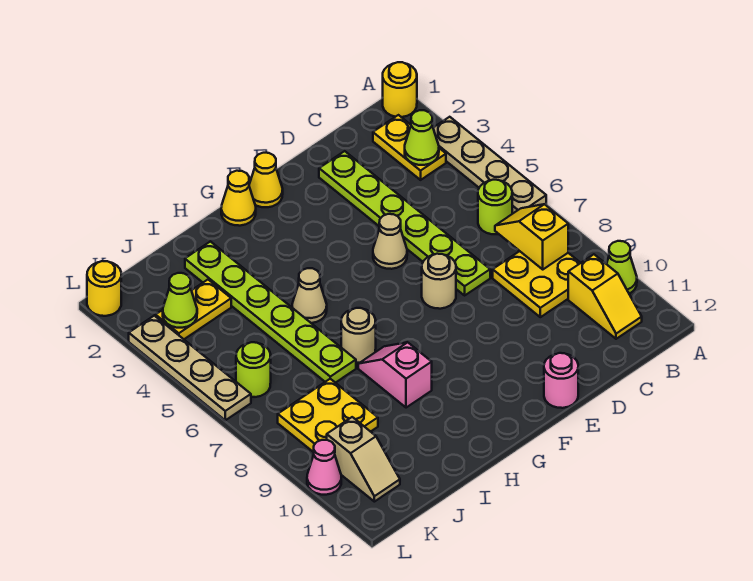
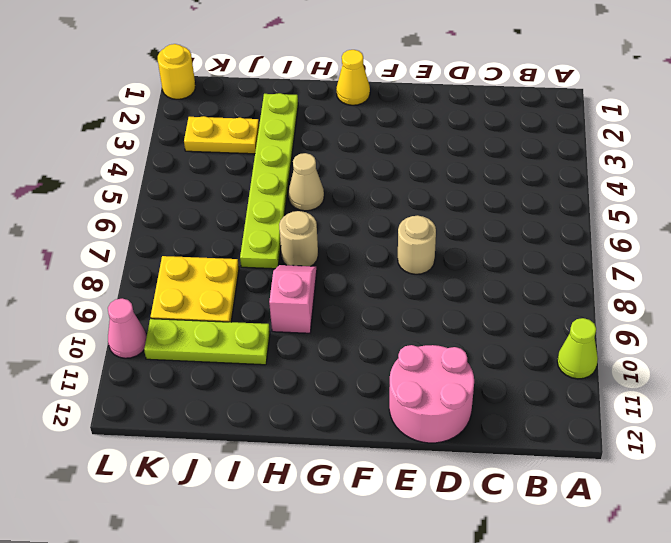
pink round brick D11:E12 level 1 -> pink round brick E12 level 1
lime plate I10:K10 level 1 -> tan slope K10:K11 level 1 top 10
none -> yellow round brick A1 level 1
none -> tan plate A3:A6 level 1
none -> yellow plate B2:B3 level 1

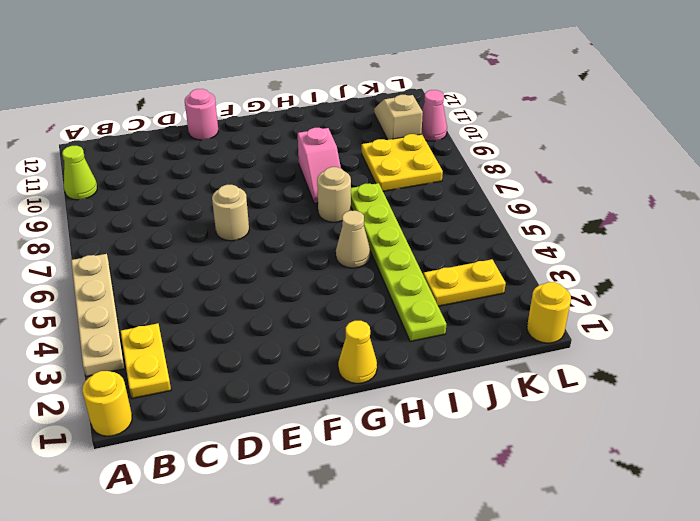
none -> lime round brick B6 level 1
none -> yellow plate B8:C9 level 1
none -> yellow slope B10:B11 level 1 top 10

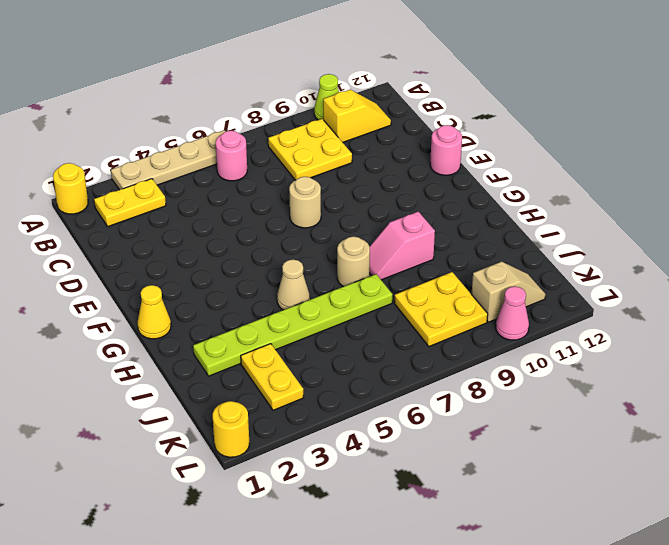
pink round brick B6 level 1 -> lime round brick B6 level 1
none -> lime plate D2:D7 level 1
none -> tan cone E5 level 1
none -> yellow cone F1 level 1

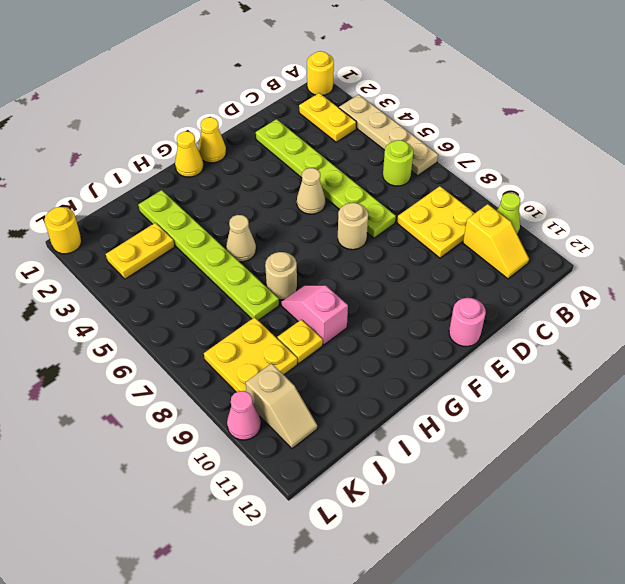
yellow plate I9 level 1 -> none
none -> lime round brick K6 level 1
none -> tan plate L3:L6 level 1
none -> lime cone B3 level 2

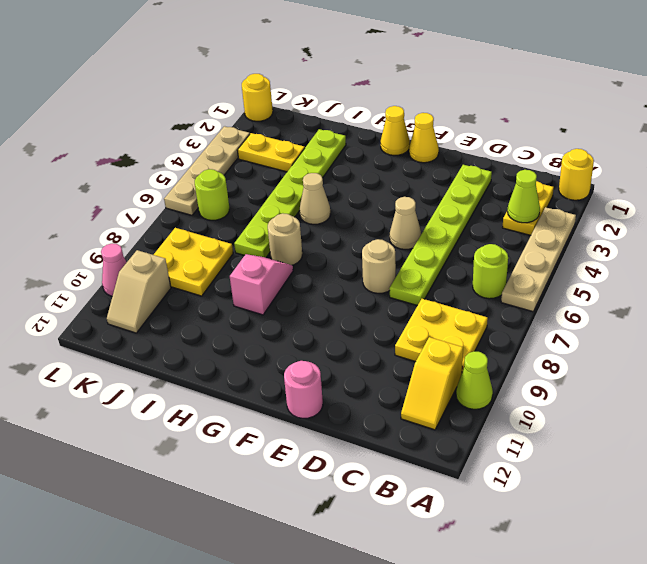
none -> yellow slope B7:B8 level 2 top 8
none -> lime cone K3 level 2

